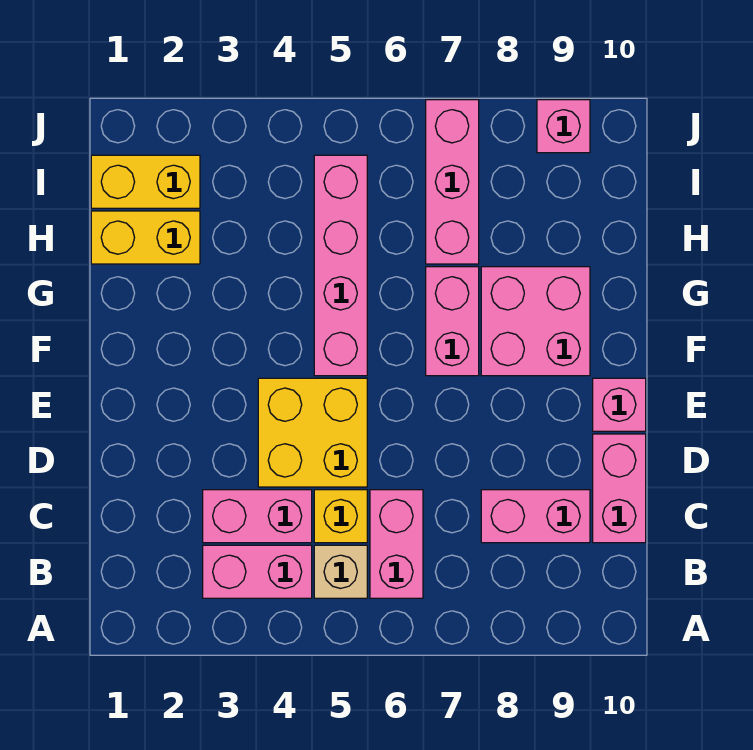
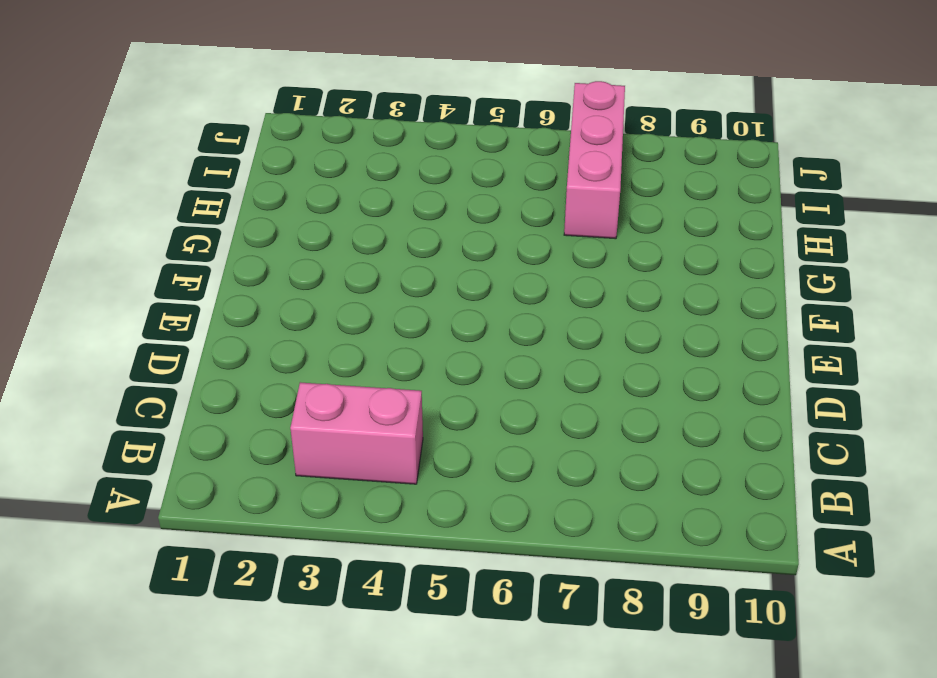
none -> tan brick B5 level 1
none -> pink brick B6:C6 level 1
none -> pink brick C3:C4 level 1

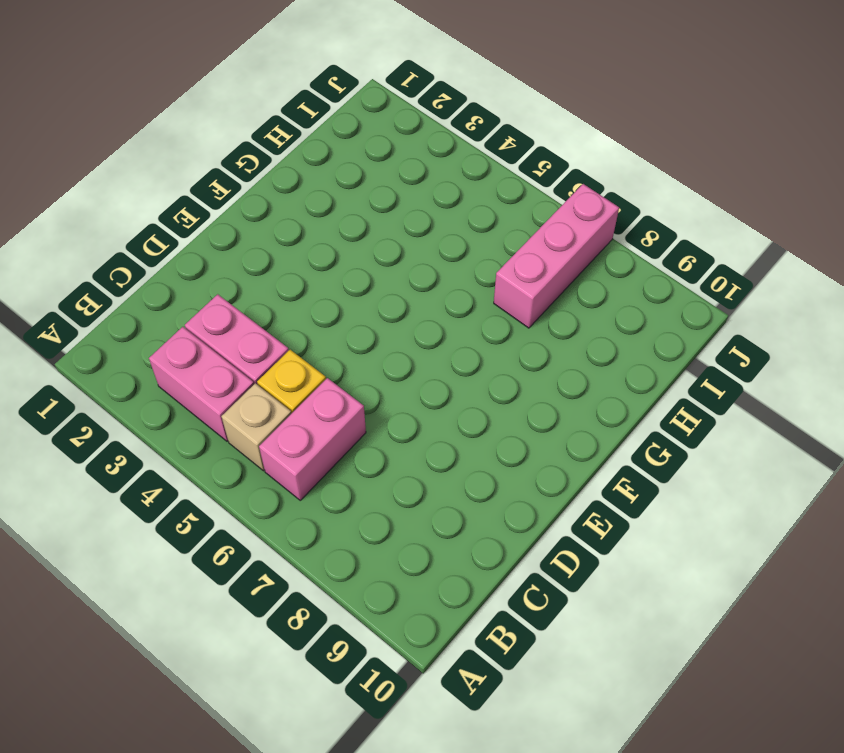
none -> pink brick C8:C9 level 1
none -> pink brick C10:D10 level 1
none -> yellow brick D4:E5 level 1

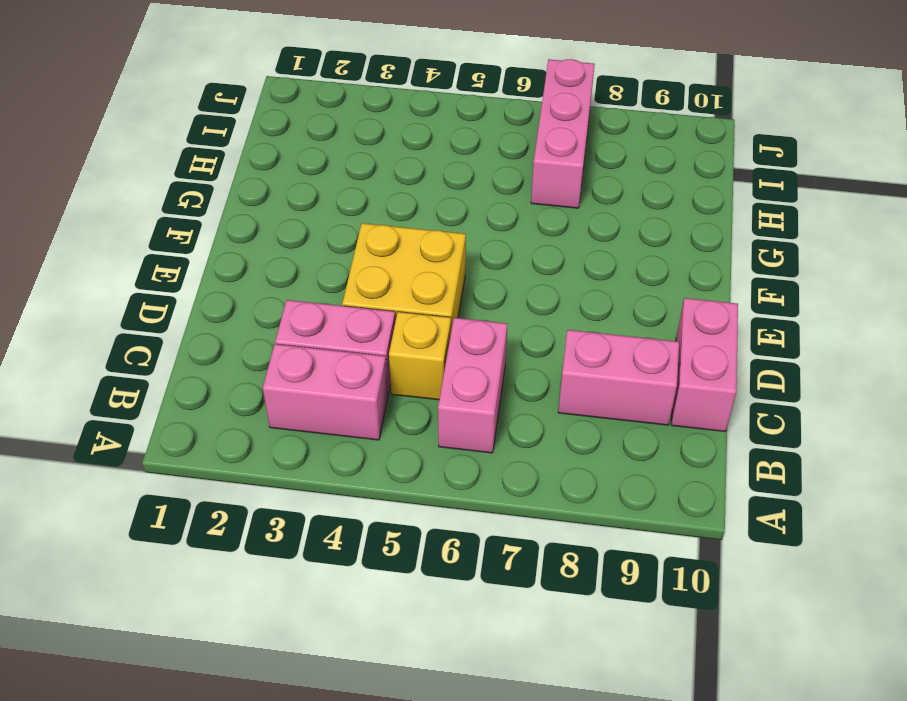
none -> tan brick B5 level 1
none -> pink brick E10 level 1
none -> pink brick F5:I5 level 1

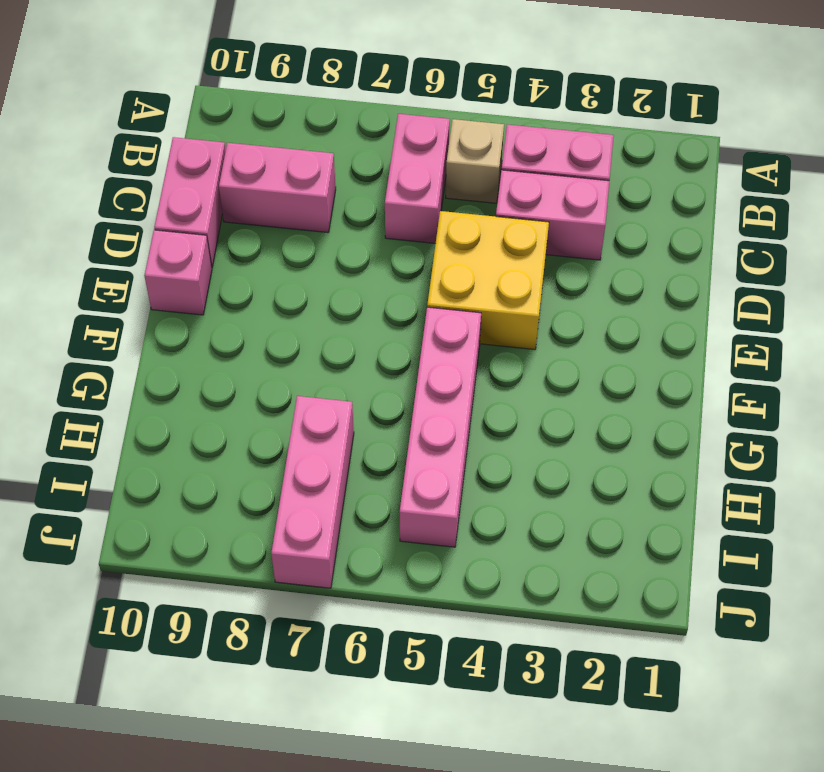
none -> yellow brick C5 level 1
none -> pink brick F7:G7 level 1
none -> pink brick F8:G9 level 1

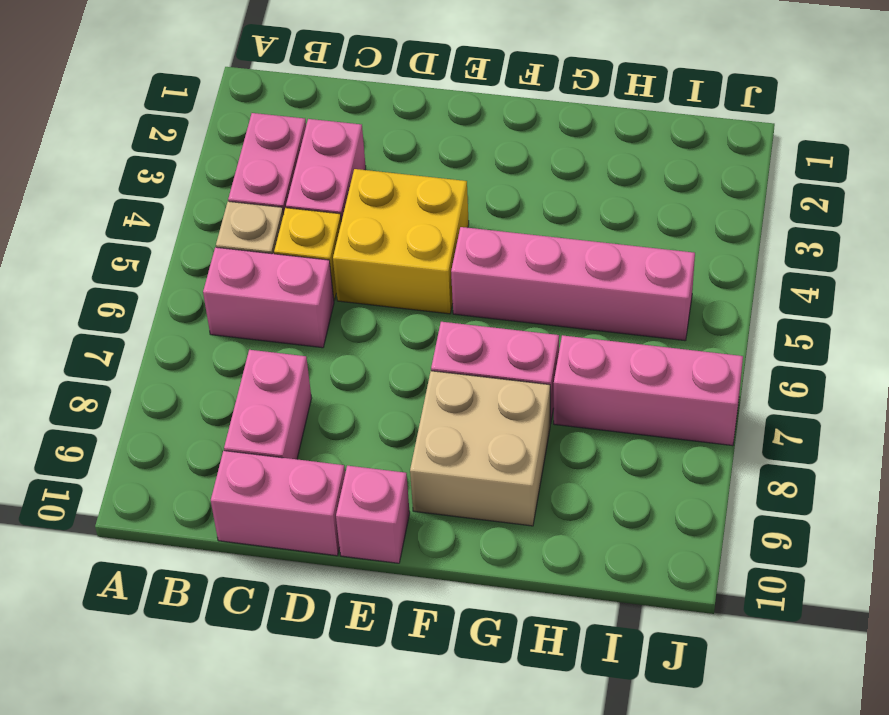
tan brick F8:G9 level 1 -> pink brick F8:G9 level 1
none -> yellow brick H1:H2 level 1
none -> yellow brick I1:I2 level 1
none -> pink brick J9 level 1

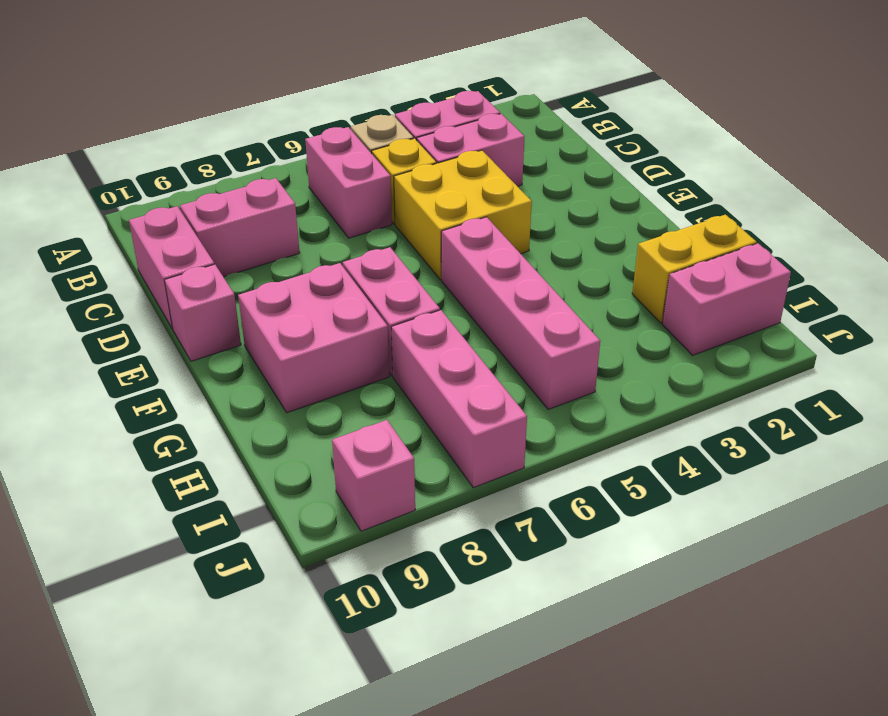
pink brick I1:I2 level 1 -> yellow brick I1:I2 level 1

